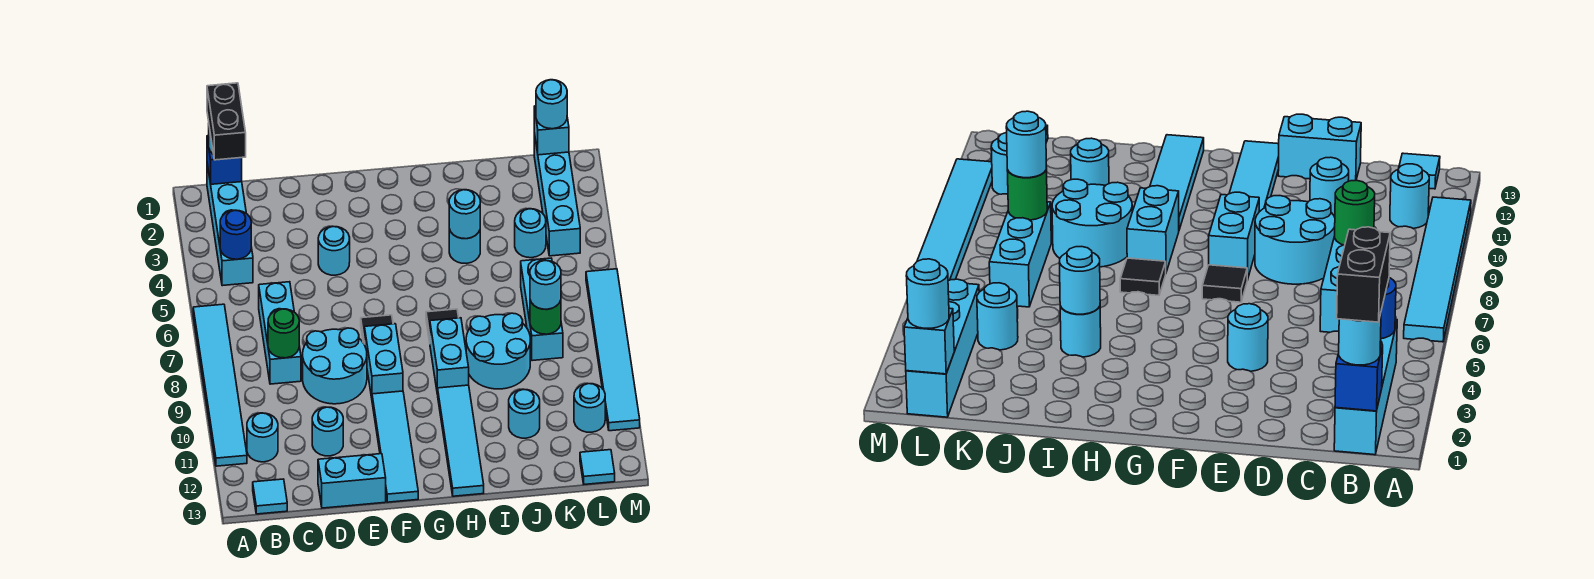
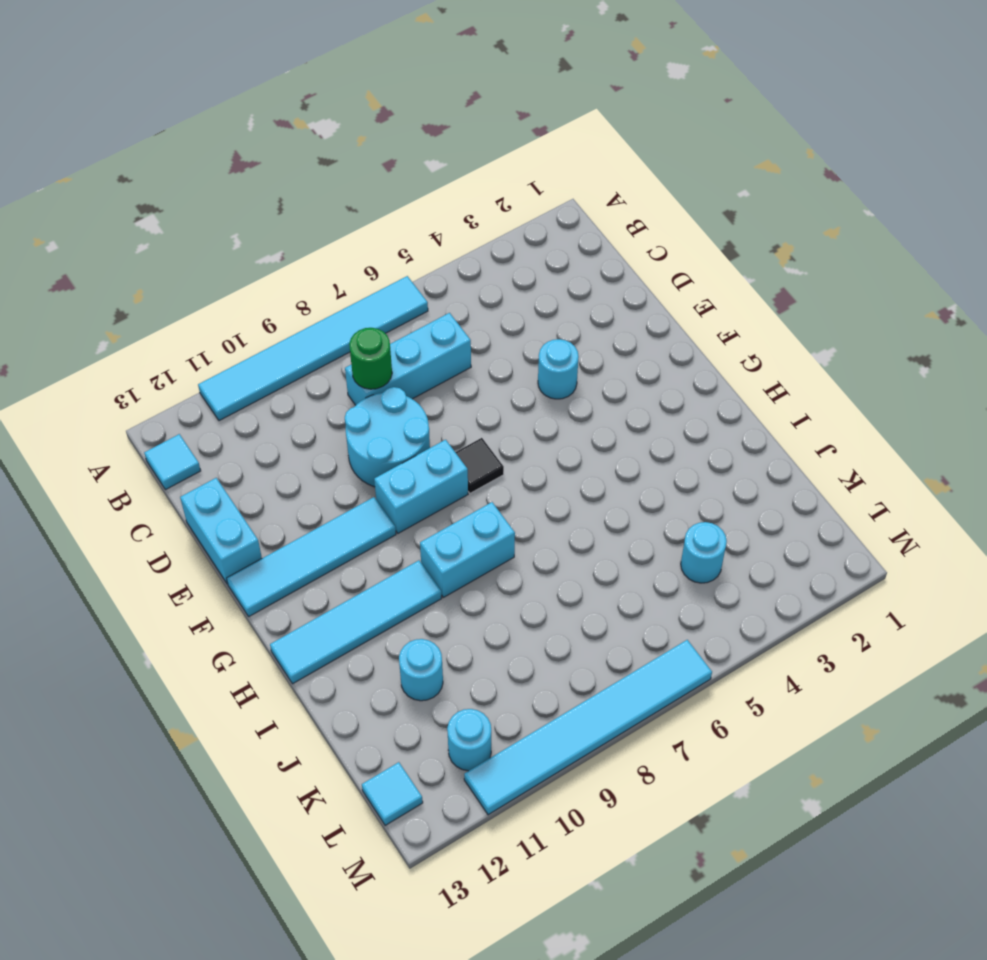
none -> cyan brick B1:B4 level 1
none -> cyan round brick B11 level 1
none -> cyan round brick D11 level 1
none -> black tile H7 level 1

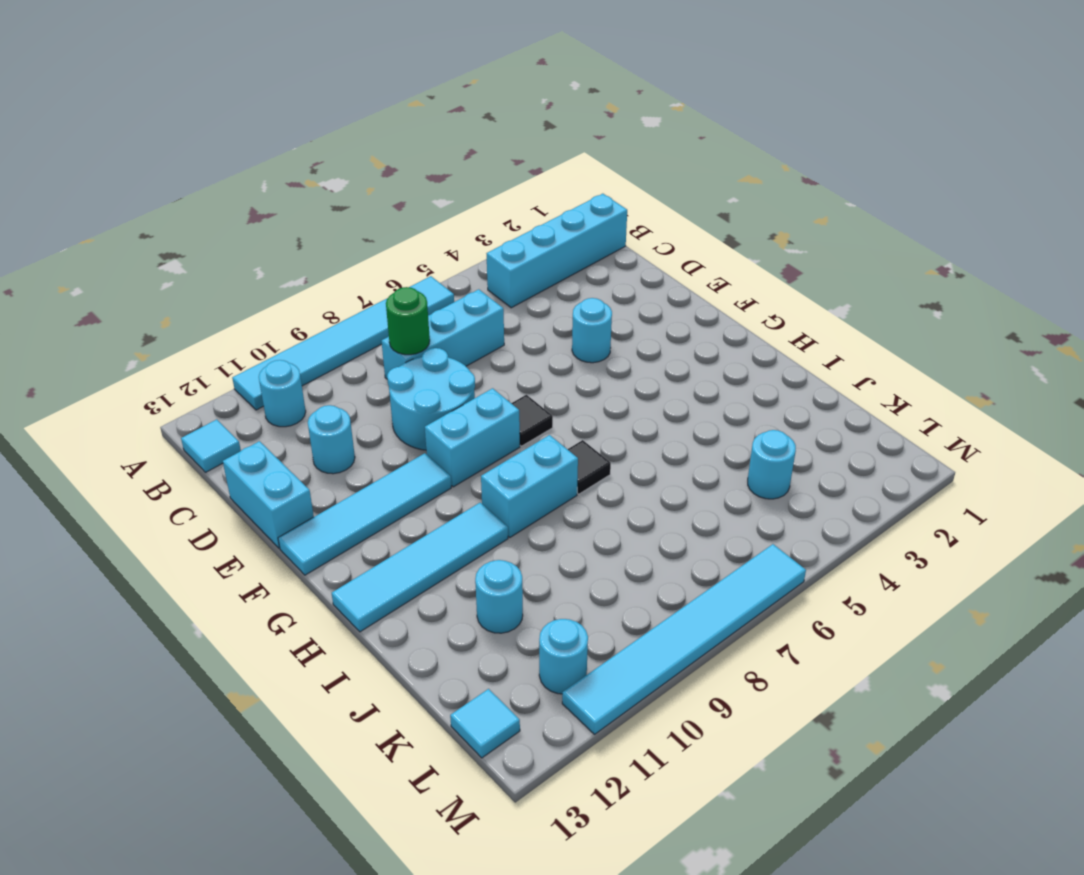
none -> cyan round brick I4 level 1
none -> cyan round brick I8:J9 level 1
none -> cyan brick K6:K8 level 1
none -> cyan brick L1:L4 level 1

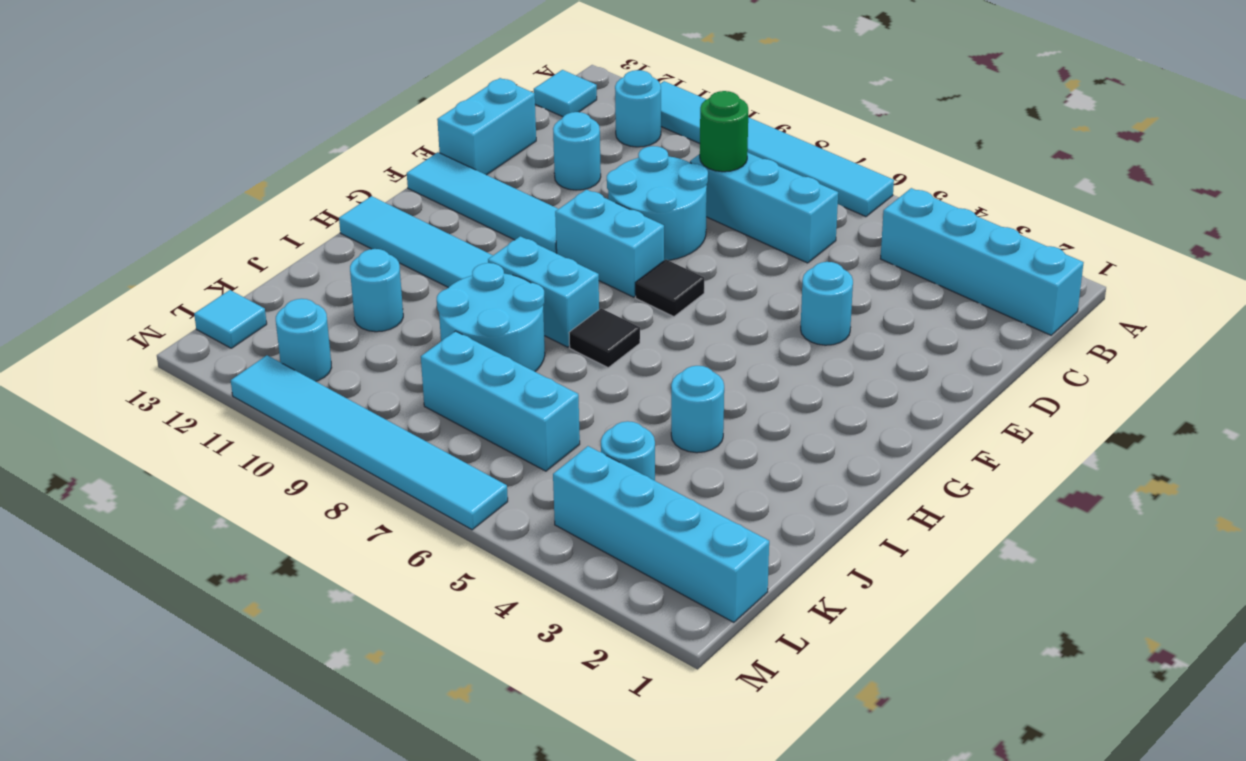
none -> blue brick B1 level 2
none -> blue round brick B4 level 2
none -> cyan round brick I4 level 2
none -> green round brick K8 level 2

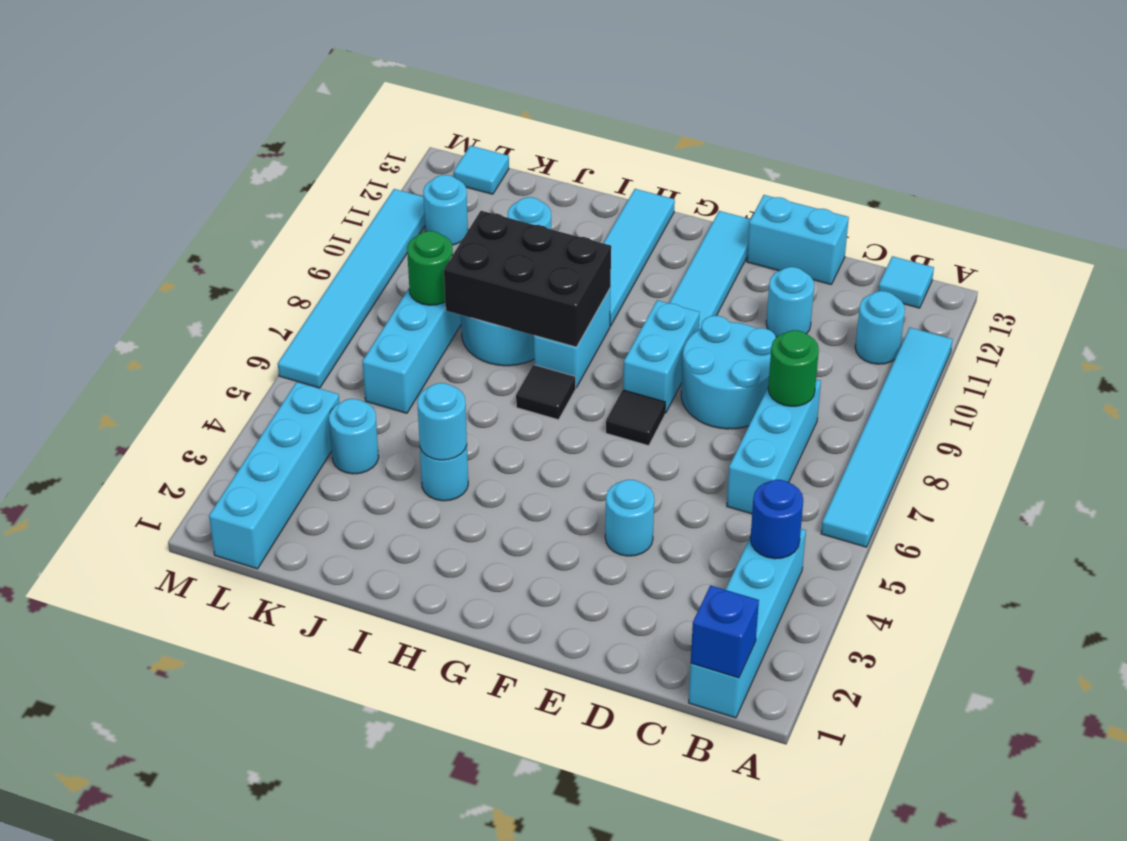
black brick H8:J9 level 2 -> none
none -> cyan brick L1 level 2
none -> cyan round brick B1 level 3
none -> cyan round brick K8 level 3
none -> cyan round brick L1 level 3

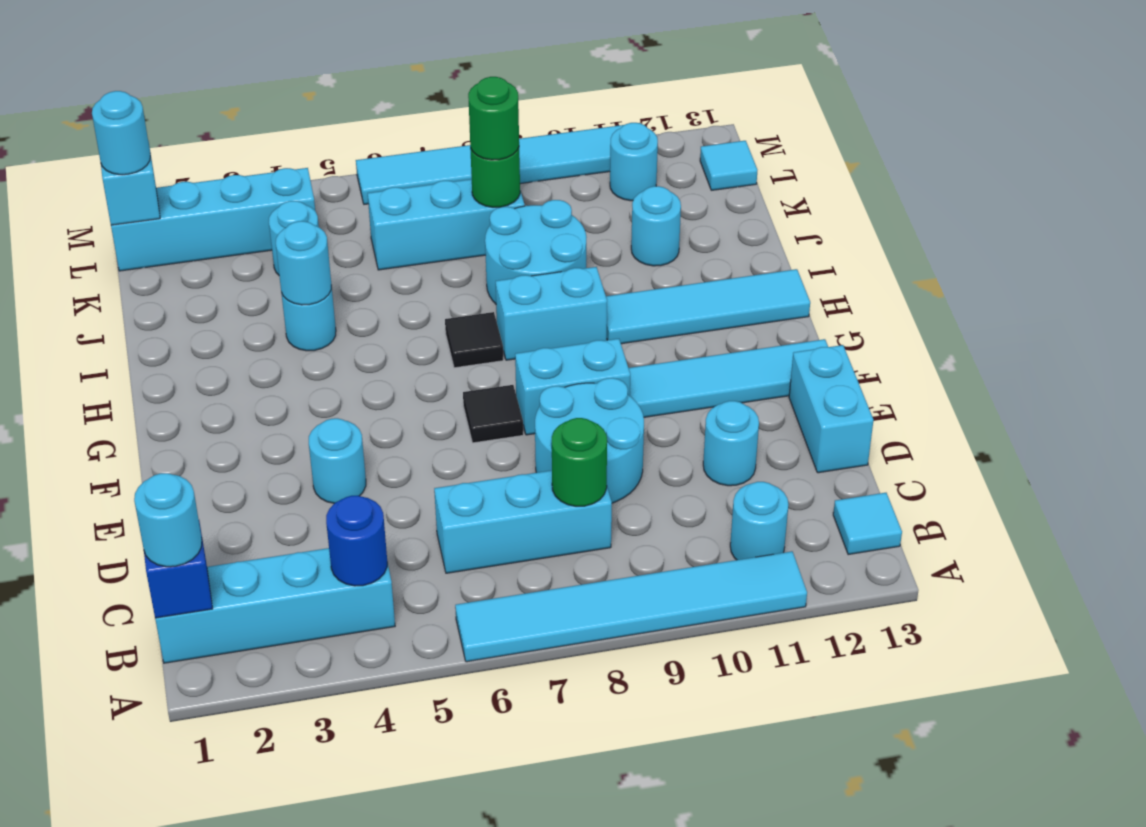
green round brick K8 level 3 -> cyan round brick K8 level 3
none -> black brick B1:B2 level 4

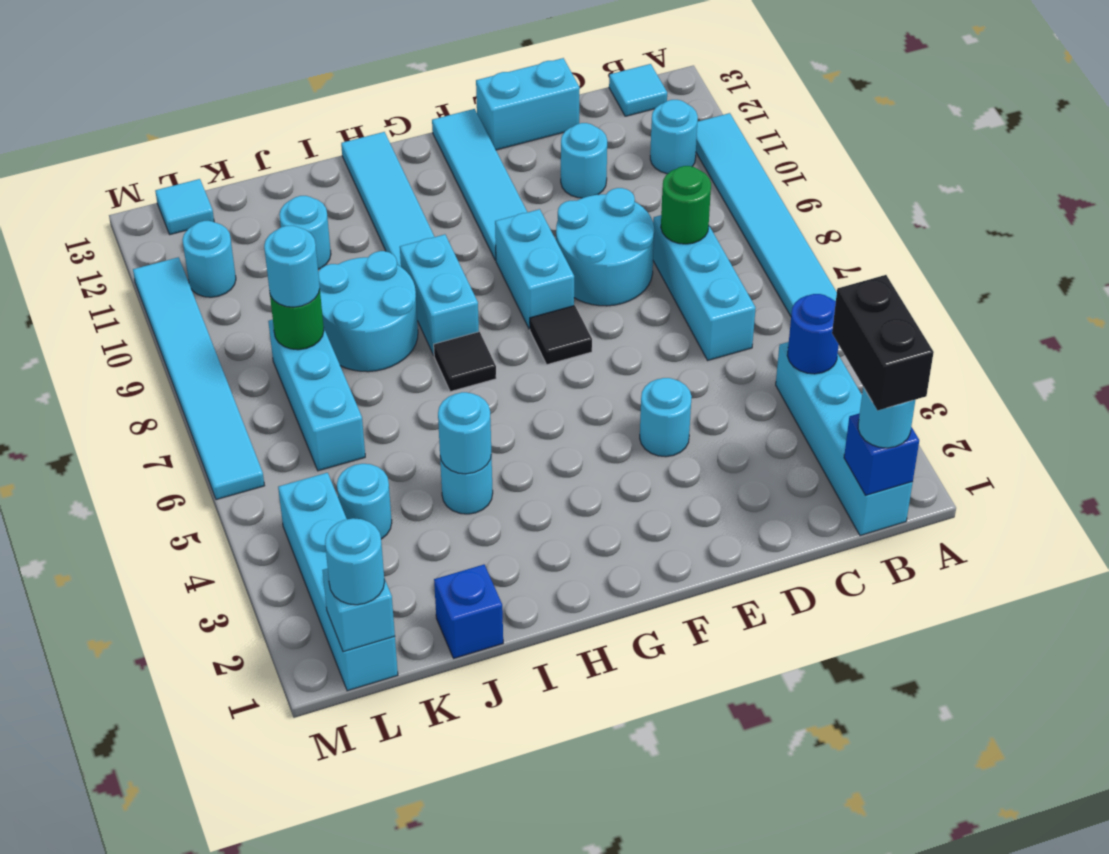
blue brick J1 level 1 -> none

